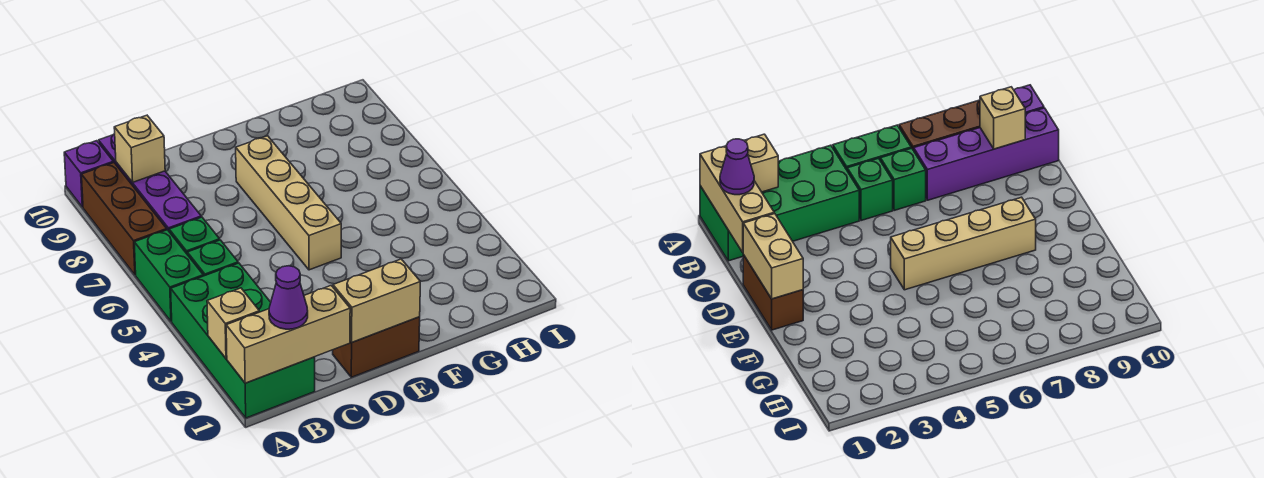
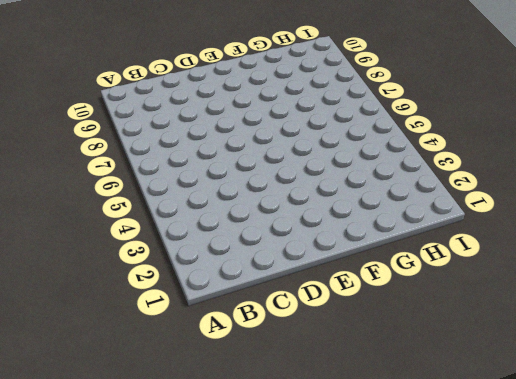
none -> green brick A1:B4 level 1
none -> green brick A5:A6 level 1
none -> brown brick A7:A9 level 1

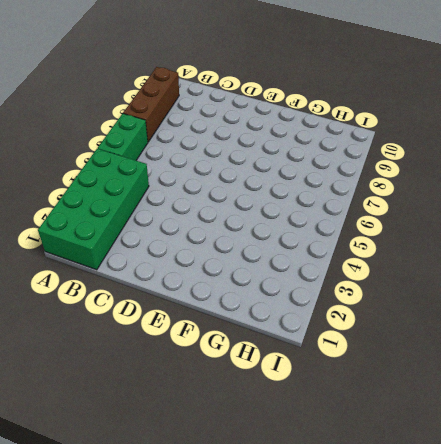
none -> purple brick A10 level 1
none -> green brick B5 level 1
none -> green brick B6 level 1

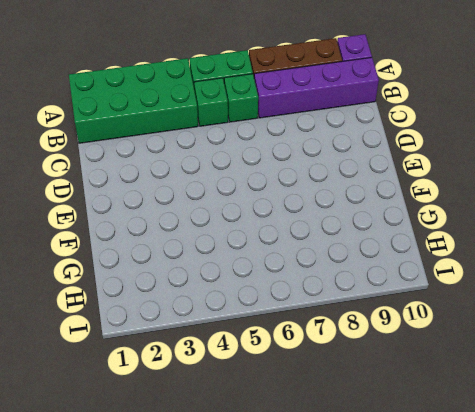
none -> brown brick D1:E1 level 1
none -> tan brick E5:E8 level 1
none -> tan brick A1:C1 level 2

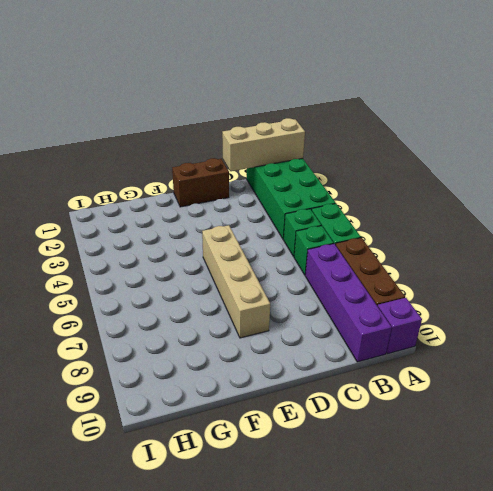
none -> tan brick A2 level 2
none -> tan brick B9 level 2
none -> tan brick D1:E1 level 2

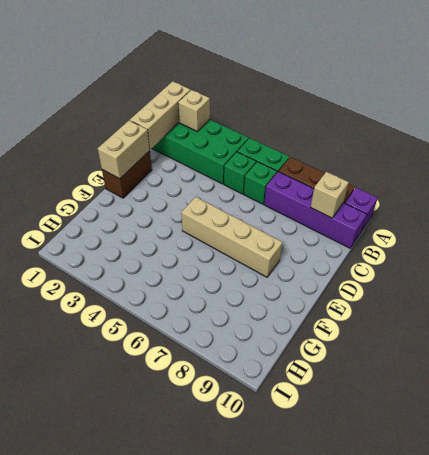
none -> purple cone B1 level 3

